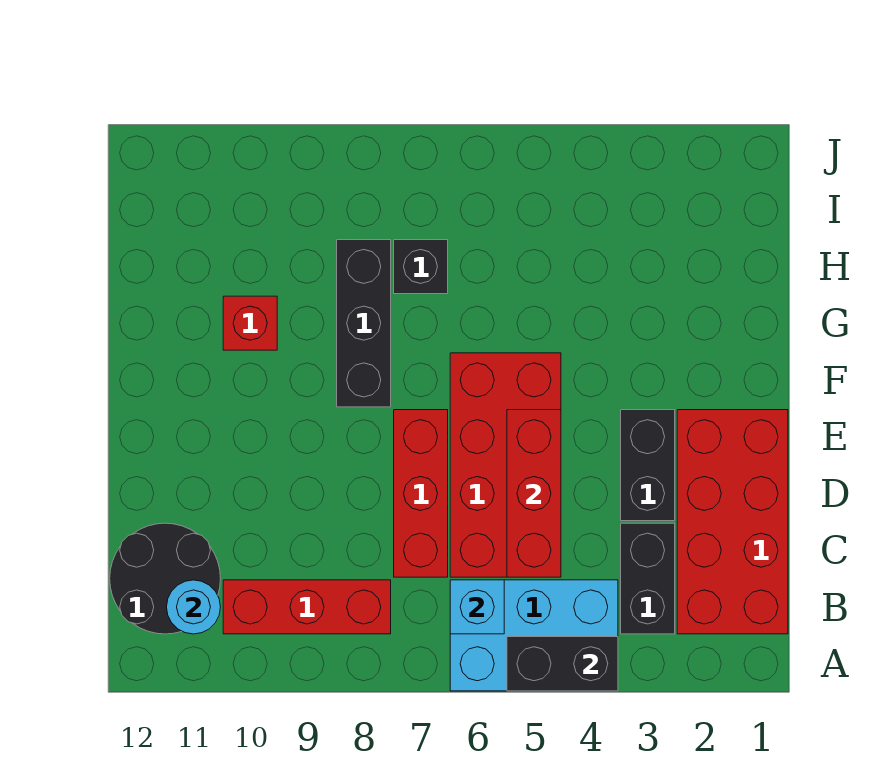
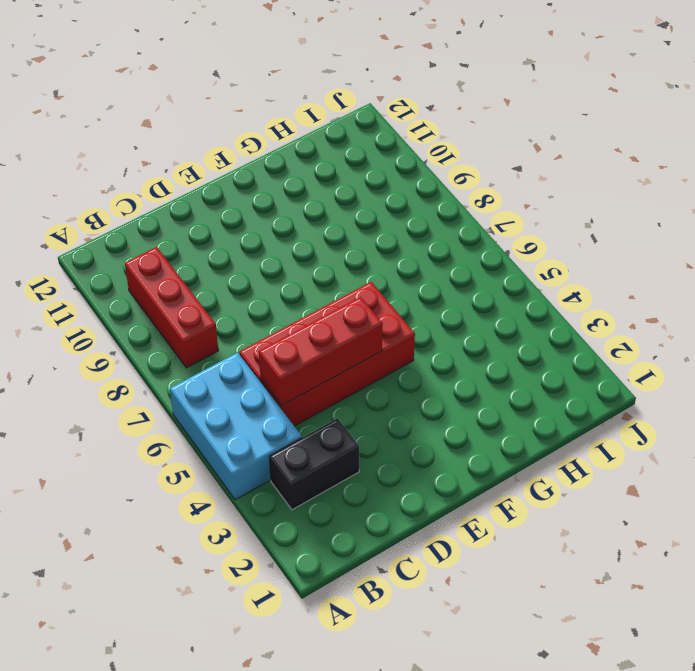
none -> red brick B1:E2 level 1
none -> black round brick B11:C12 level 1
none -> red brick C7:E7 level 1

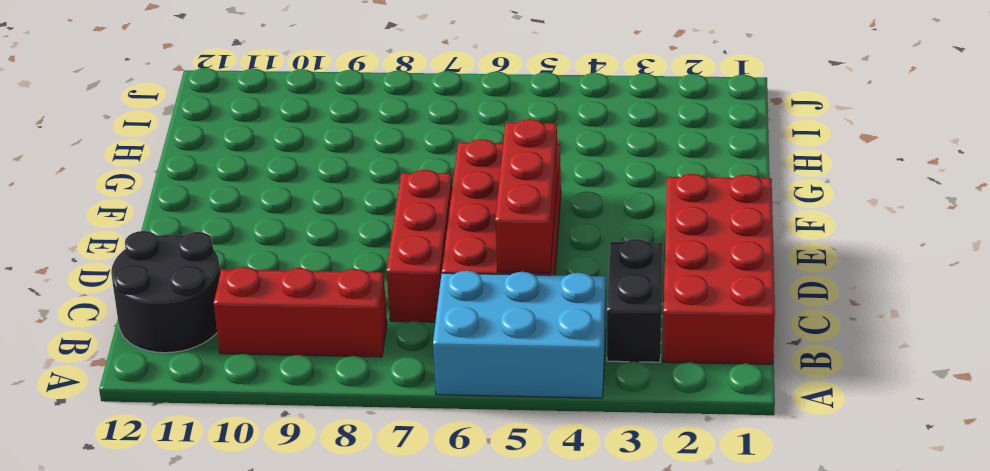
none -> black brick D3:E3 level 1
none -> black brick F8:H8 level 1
none -> red brick G10 level 1

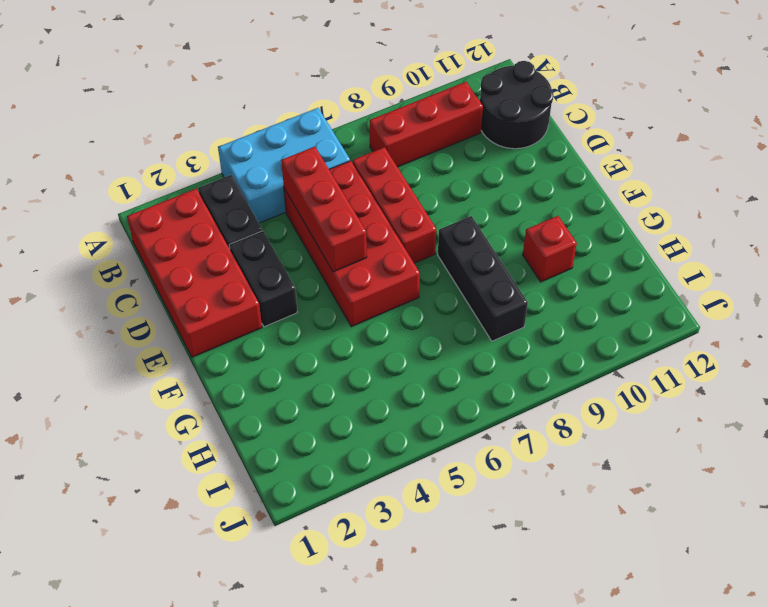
none -> black brick H7 level 1
none -> black brick A4:A5 level 2
none -> cyan brick B6 level 2

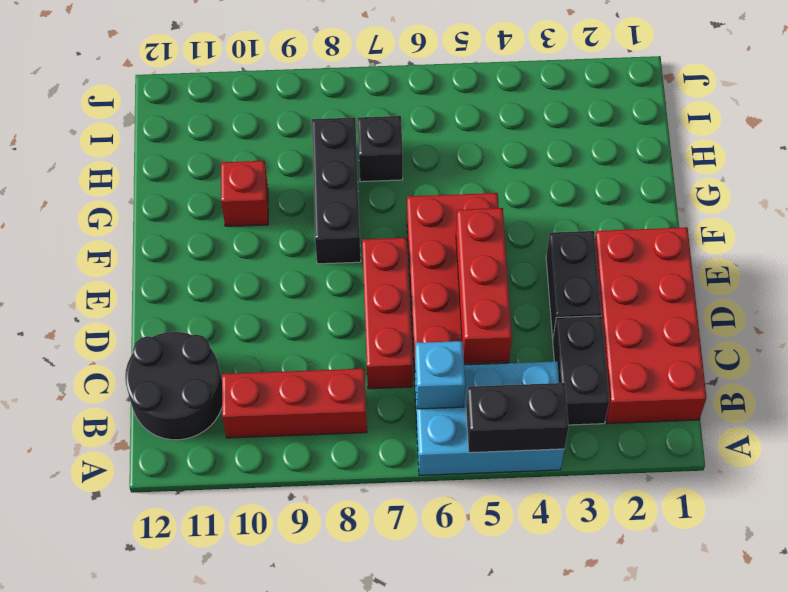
none -> cyan round brick B11 level 2

